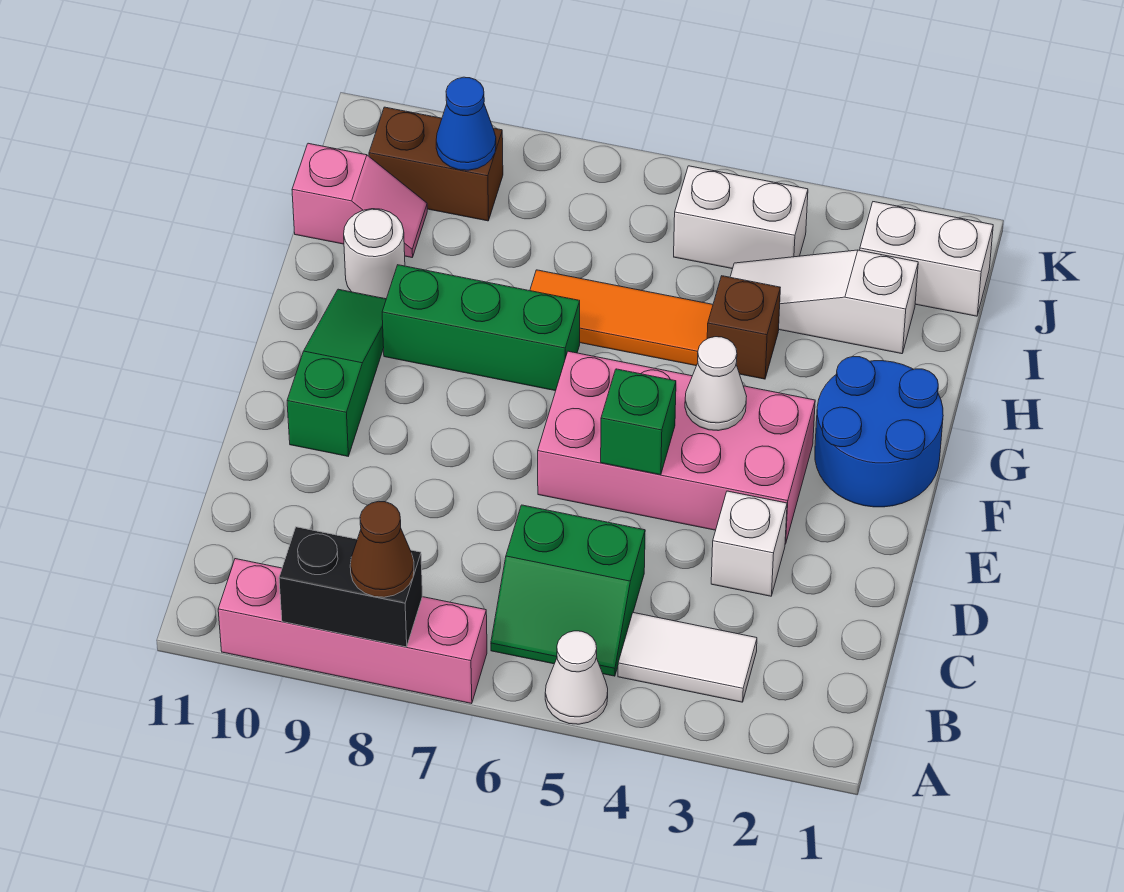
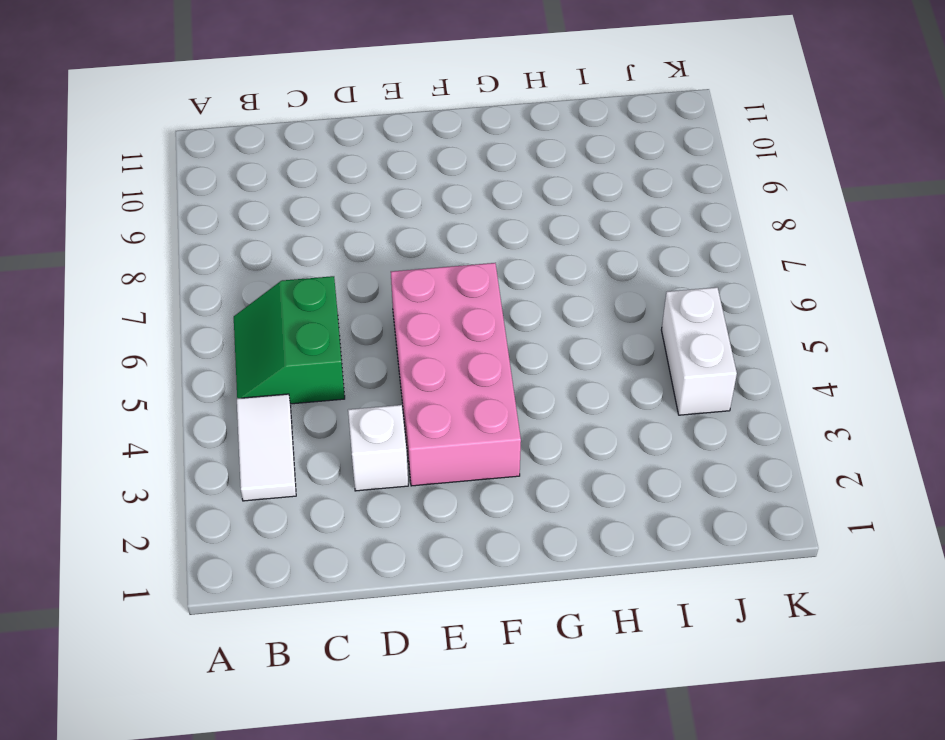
none -> white cone A5 level 1
none -> pink brick A7:A10 level 1
none -> green slope E10:G10 level 1 top E

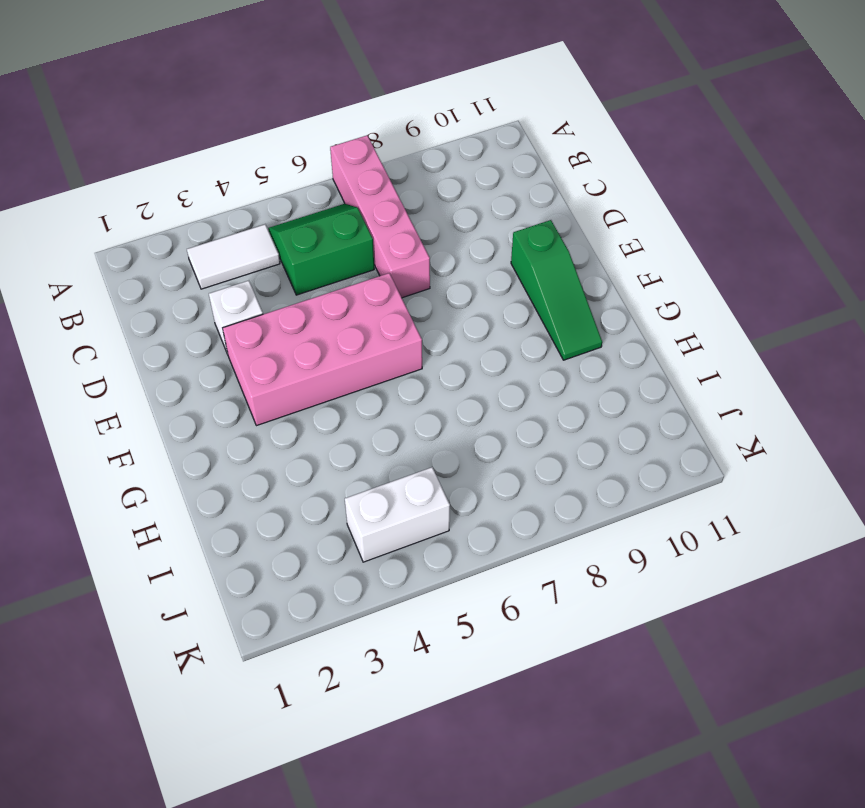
pink brick A7:D7 level 1 -> pink brick A7:A10 level 1
none -> white cone A5 level 1
none -> blue round brick F1:G2 level 1
none -> green brick G7:G9 level 1

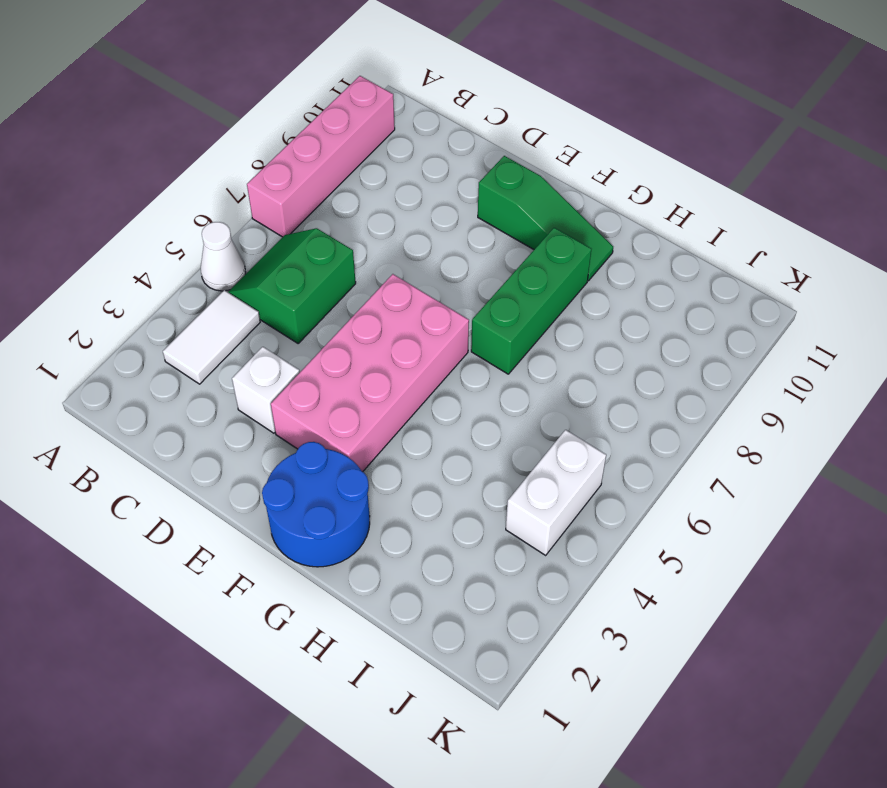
none -> brown brick H4 level 1
none -> orange tile H5:H7 level 1
none -> white round brick H10 level 1

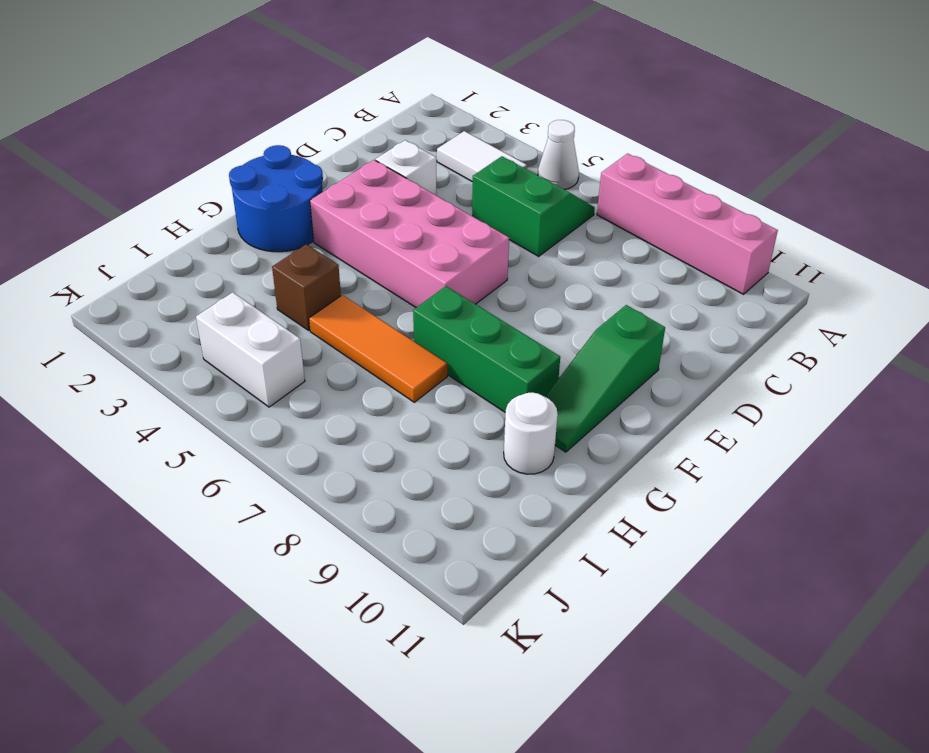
none -> white slope I2:I4 level 1 top 2
none -> pink slope I10:I11 level 1 top 11
none -> white brick J1:J2 level 1

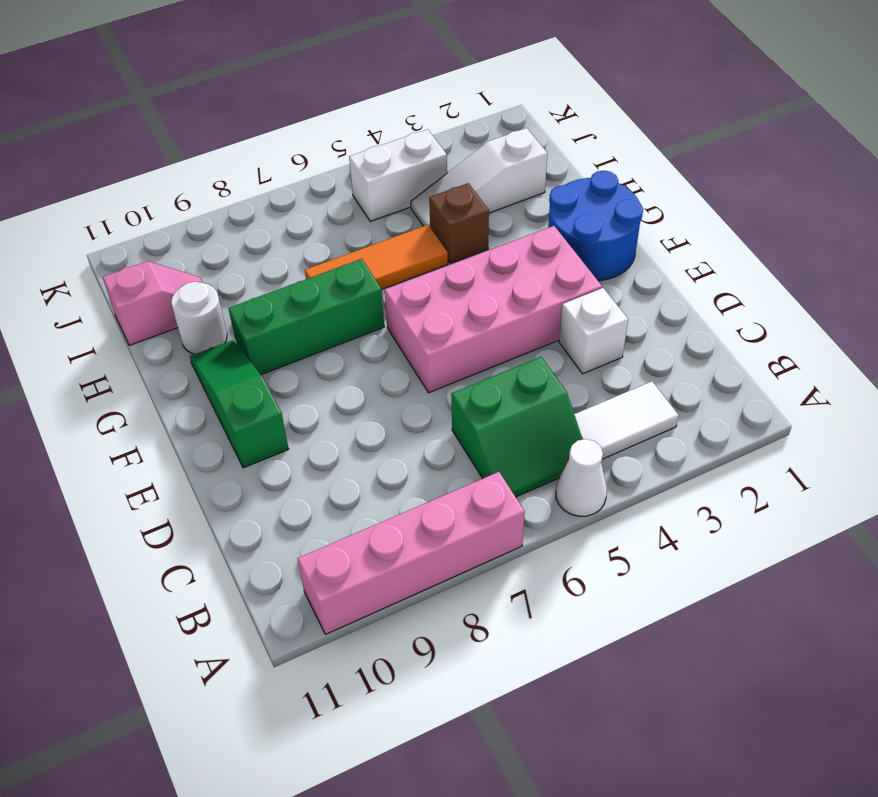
none -> white brick J1:J2 level 1
none -> brown brick J9:J10 level 1
none -> black brick A8:A9 level 2

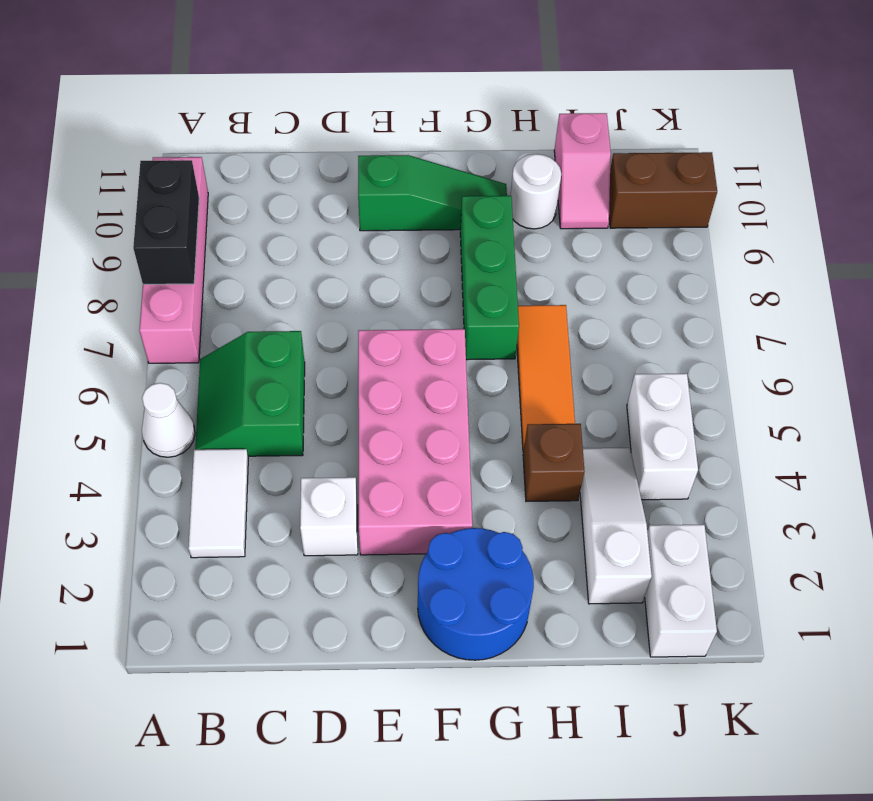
brown brick J10:K10 level 1 -> brown brick J9:J10 level 1
none -> green brick E5 level 2
none -> white cone F4 level 2
none -> blue cone J9 level 2

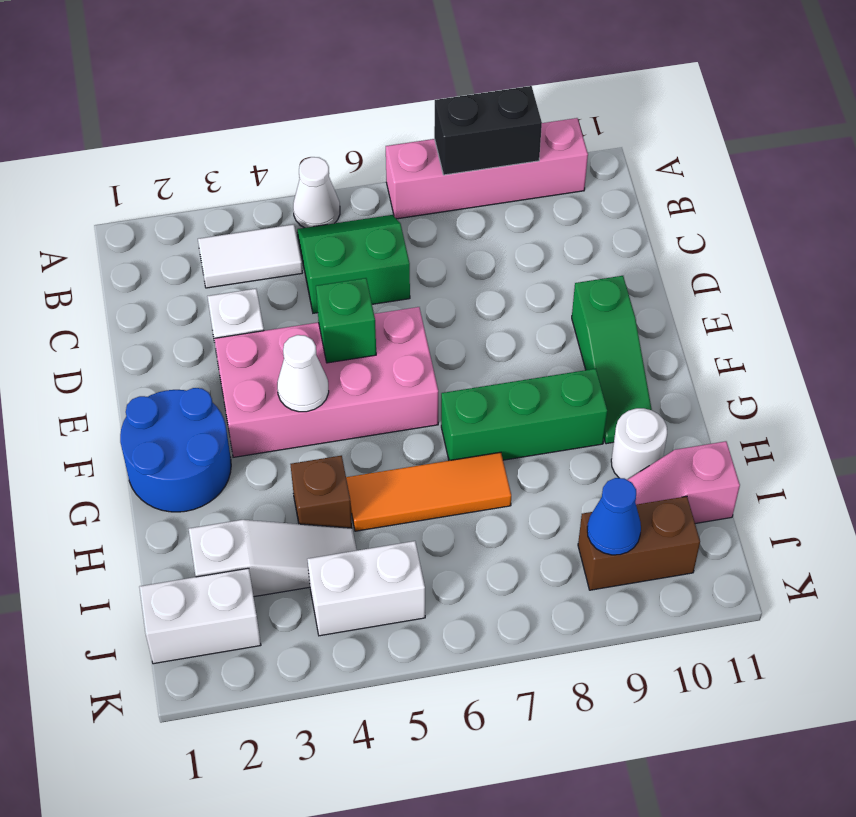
none -> brown cone A8 level 3

